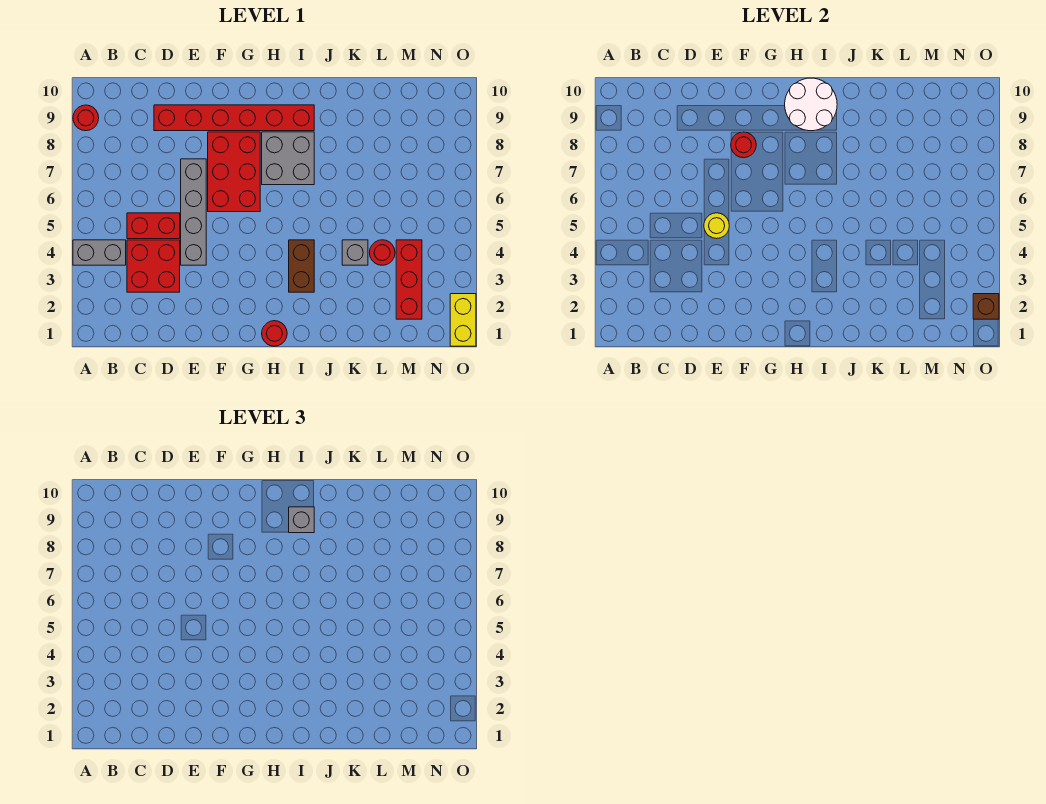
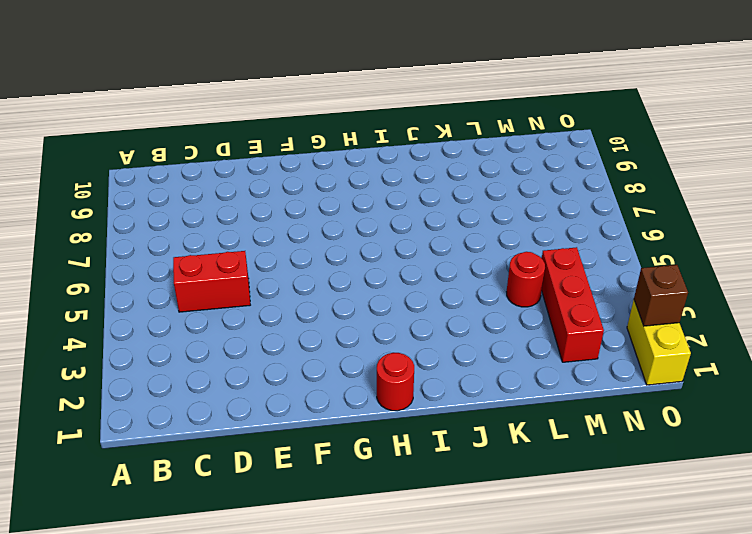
none -> grey brick A4:B4 level 1
none -> red round brick A9 level 1
none -> red brick C3:D4 level 1

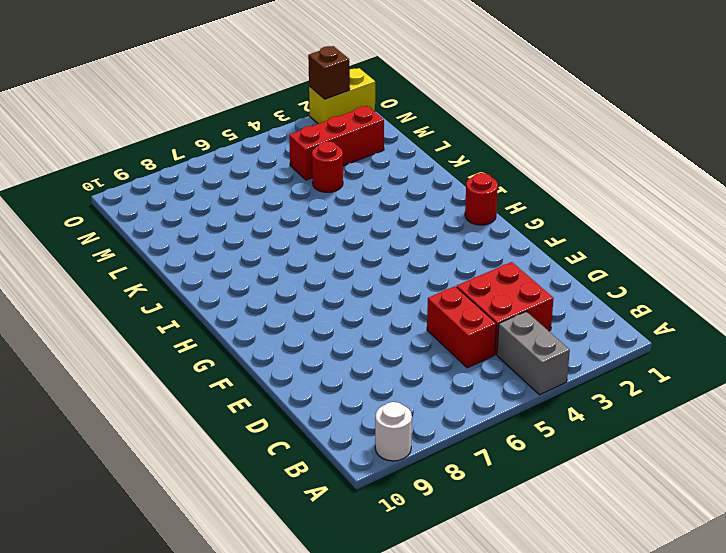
white round brick A9 level 1 -> red round brick A9 level 1
none -> red brick D9:I9 level 1
none -> grey brick E4:E7 level 1
none -> red brick F6:G8 level 1

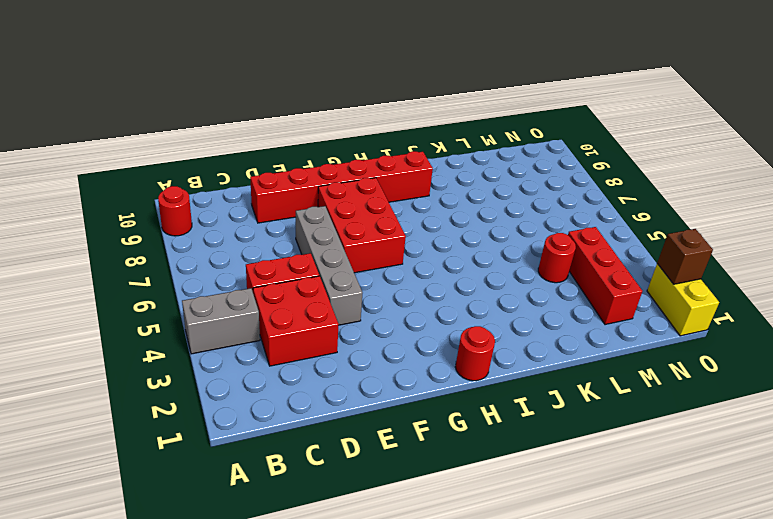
none -> grey brick H7:I8 level 1
none -> brown brick I3:I4 level 1
none -> grey brick K4 level 1

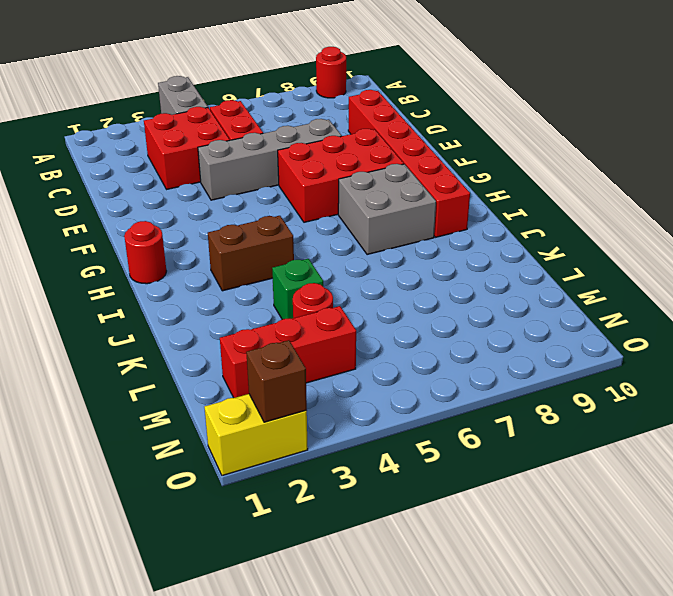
green brick K4 level 1 -> grey brick K4 level 1
none -> yellow round brick E5 level 2
none -> red round brick F8 level 2
none -> white round brick H9:I10 level 2

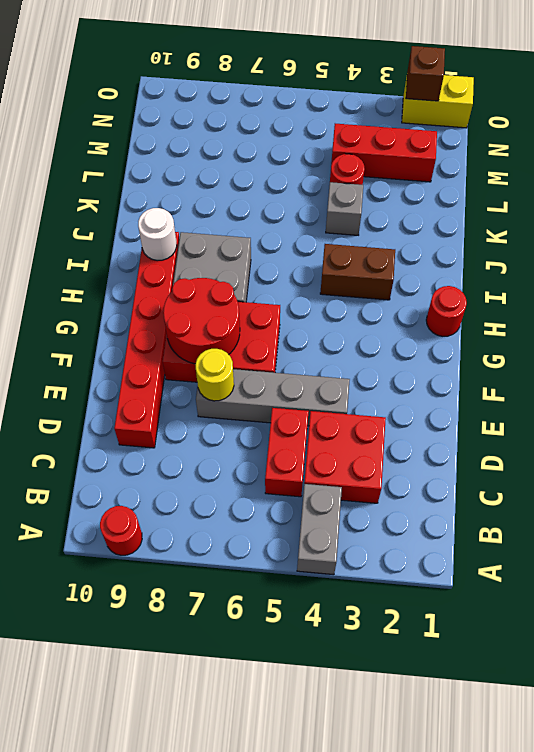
yellow round brick E7 level 2 -> yellow round brick E5 level 2
red round brick F7:G8 level 2 -> red round brick F8 level 2
white round brick I9 level 2 -> white round brick H9:I10 level 2
none -> grey brick I9 level 3

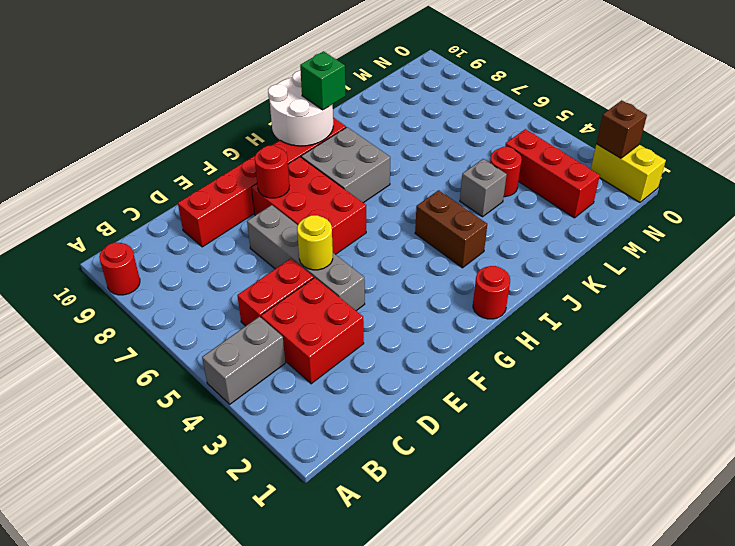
green brick I9 level 3 -> grey brick I9 level 3

